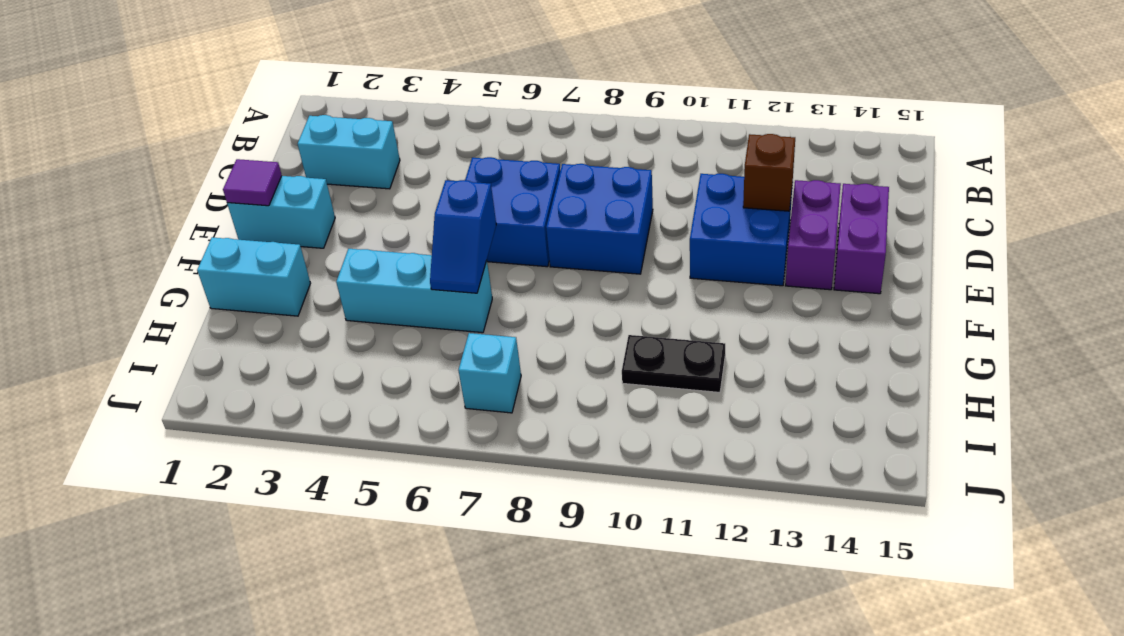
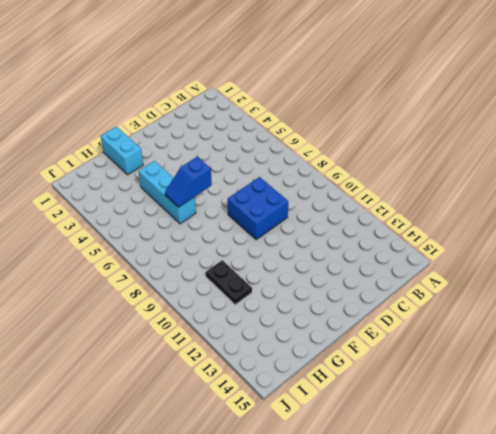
none -> cyan brick C2:C3 level 1
none -> blue brick D6:E7 level 1
none -> blue brick D11:E12 level 1

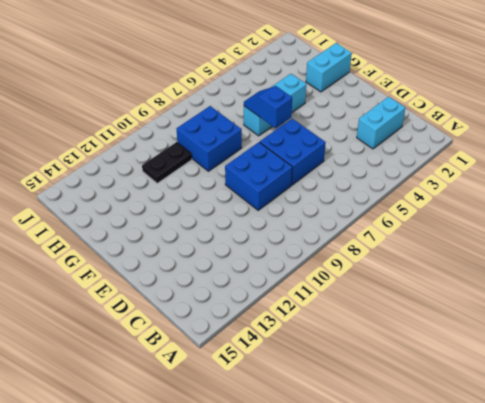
blue brick G8:H9 level 1 -> blue brick D11:E12 level 1
none -> purple brick D13:E13 level 1
none -> purple brick D14:E14 level 1
none -> cyan brick E1:E2 level 1

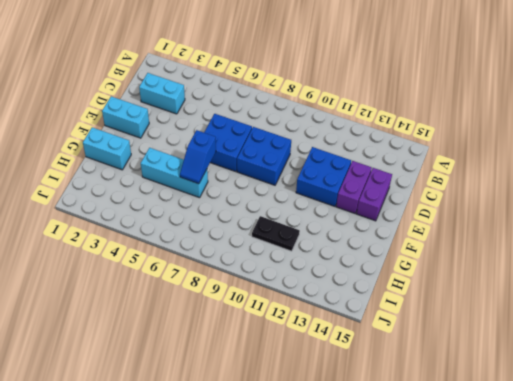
none -> cyan brick I7 level 1
none -> brown brick D12 level 2
none -> purple tile E1 level 2

